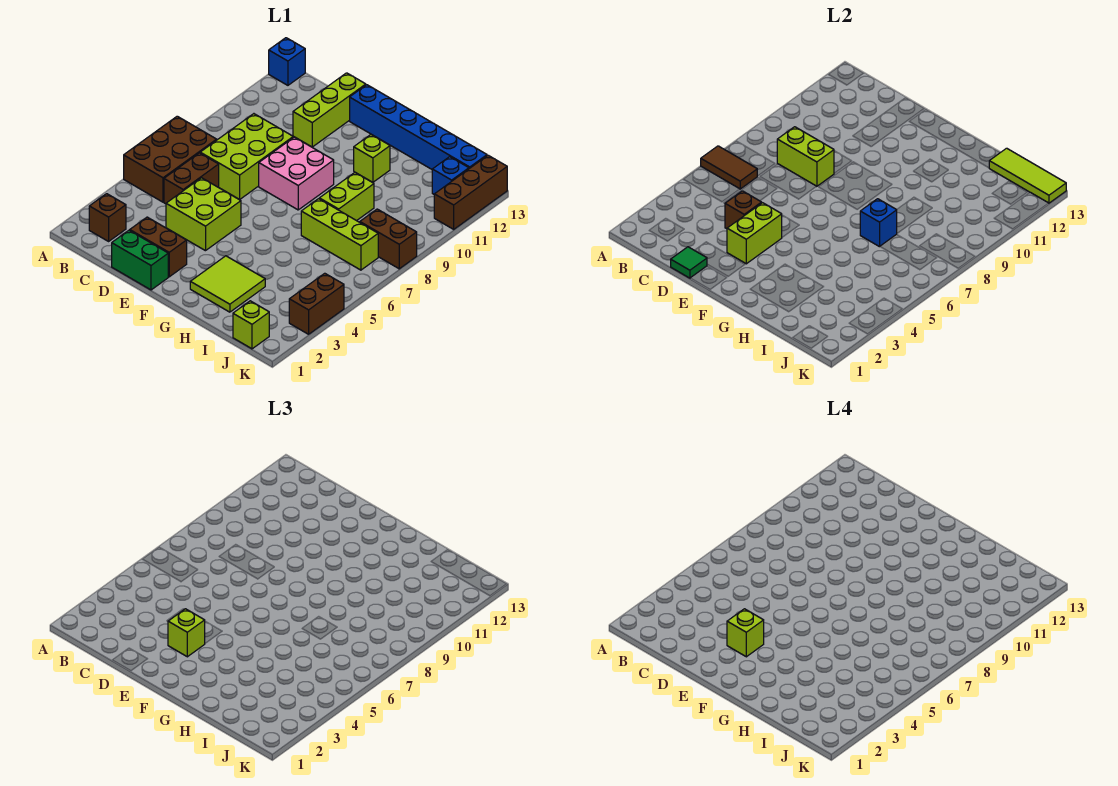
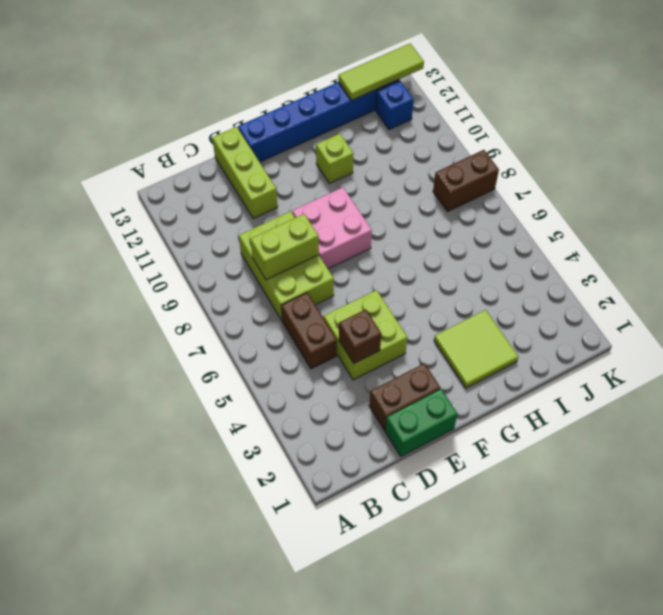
none -> brown brick A5:B7 level 1
none -> blue brick A13 level 1
none -> brown brick B2 level 1

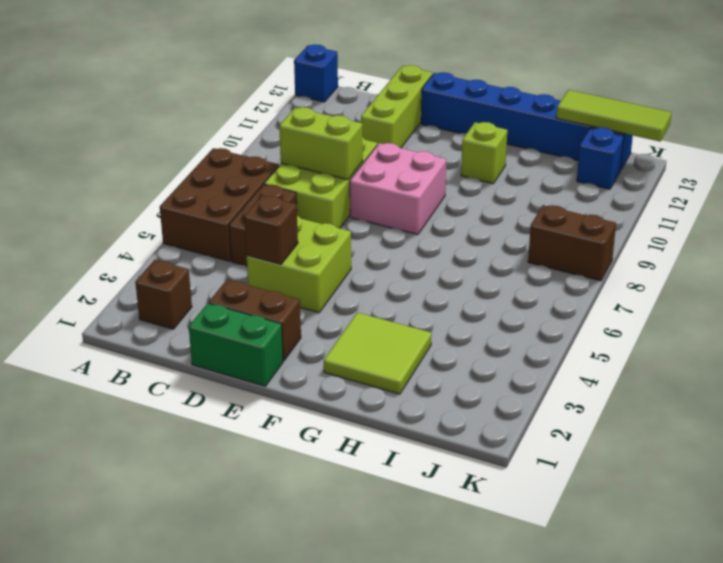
none -> lime brick H7:J7 level 1
none -> lime brick H8:H9 level 1
none -> lime brick J1 level 1

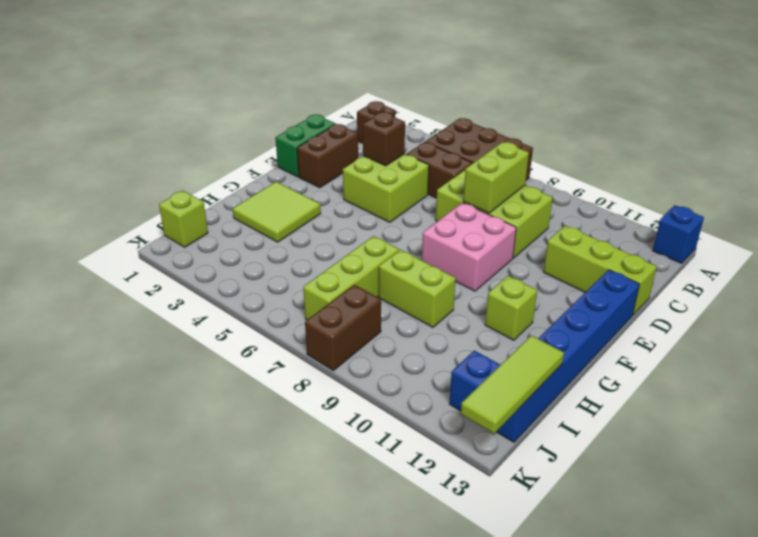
none -> brown brick K3:K4 level 1
none -> brown brick K11:K13 level 1
none -> brown tile A6:B6 level 2

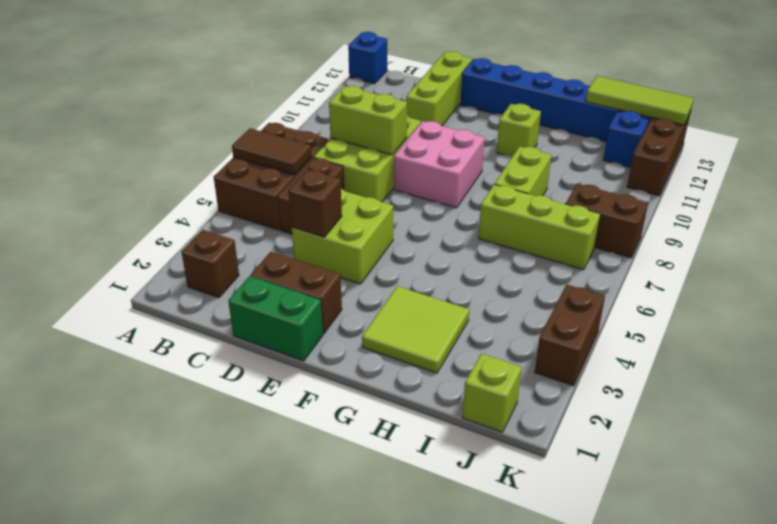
none -> green tile D1 level 2
none -> lime brick E3:E4 level 2
none -> blue brick H7 level 2

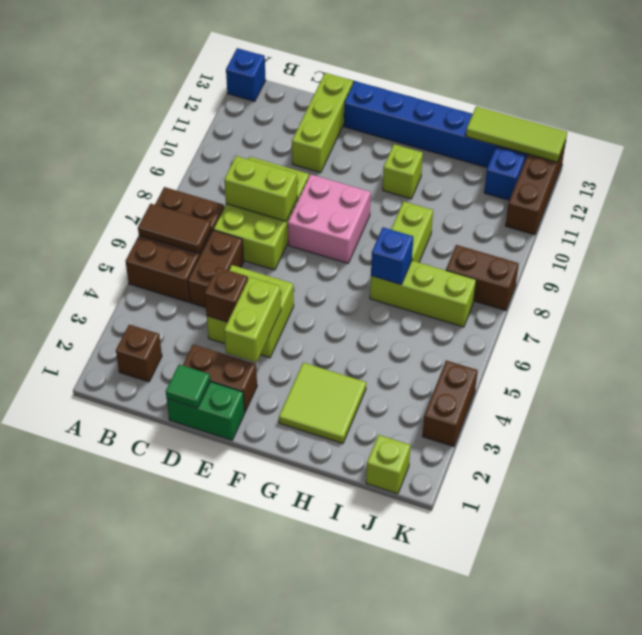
none -> lime brick E3 level 3
none -> lime brick E3 level 4

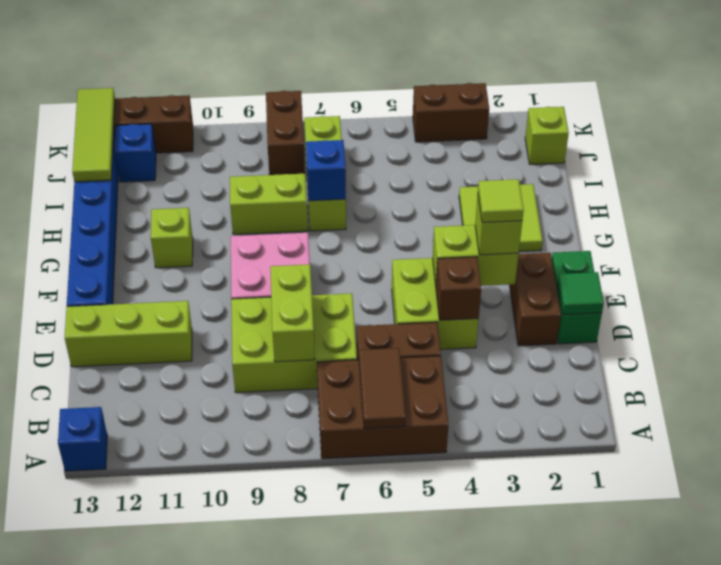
lime tile E3 level 4 -> lime brick E3 level 4
none -> brown brick B2 level 1

